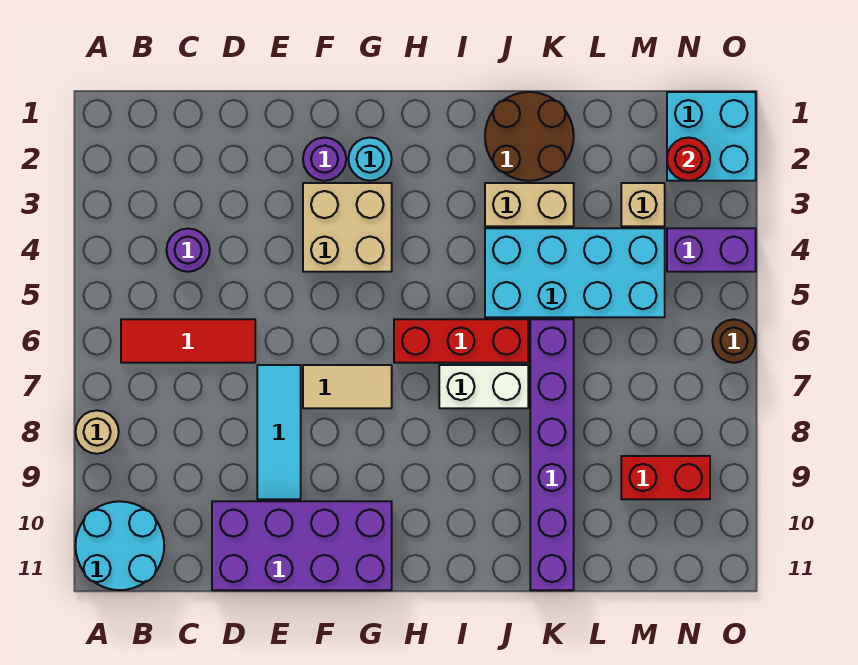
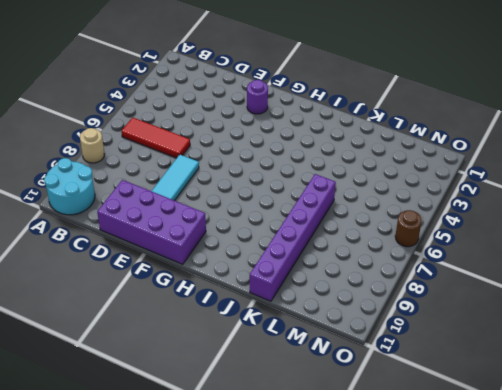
none -> purple round brick C4 level 1
none -> tan brick F3:G4 level 1
none -> tan tile F7:G7 level 1

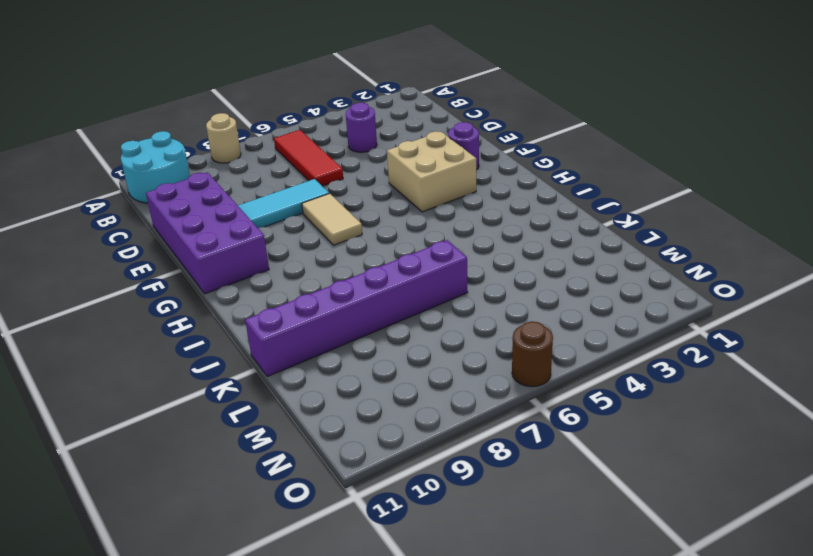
none -> cyan round brick G2 level 1
none -> red brick H6:J6 level 1
none -> white brick I7:J7 level 1

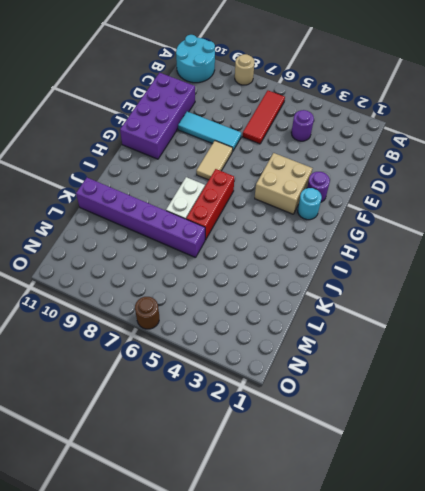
none -> brown round brick J1:K2 level 1
none -> tan brick J3:K3 level 1
none -> cyan brick J4:M5 level 1

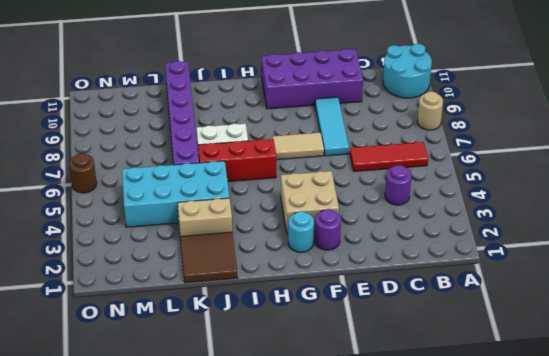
brown tile J1:K2 level 1 -> brown round brick J1:K2 level 1
none -> tan brick M3 level 1
none -> red brick M9:N9 level 1
none -> cyan brick N1:O2 level 1

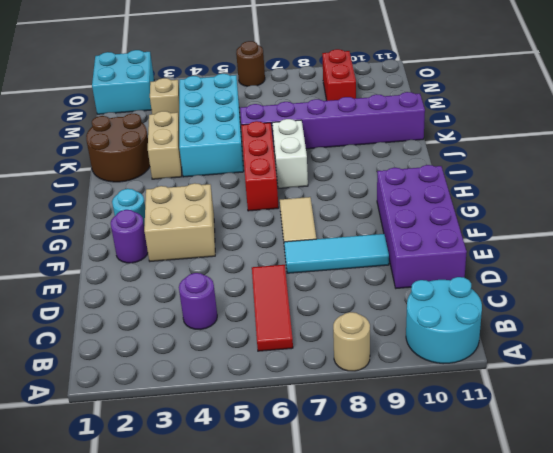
none -> purple brick N4:O4 level 1
none -> red round brick N2 level 2

